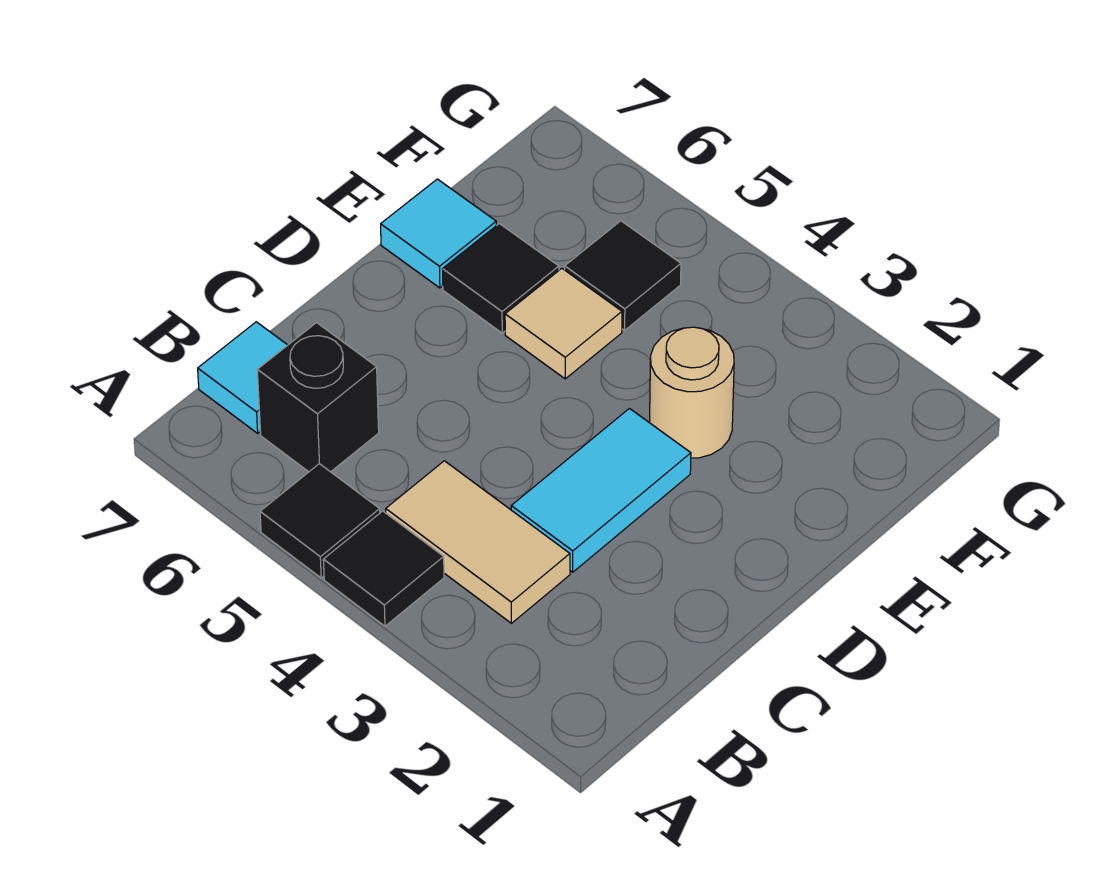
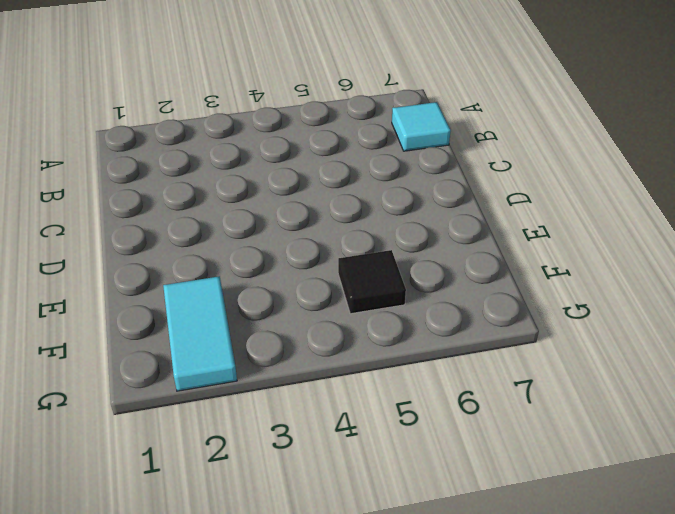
cyan tile F2:G2 level 1 -> cyan tile C3:D3 level 1
none -> black tile A4 level 1
none -> black tile A5 level 1

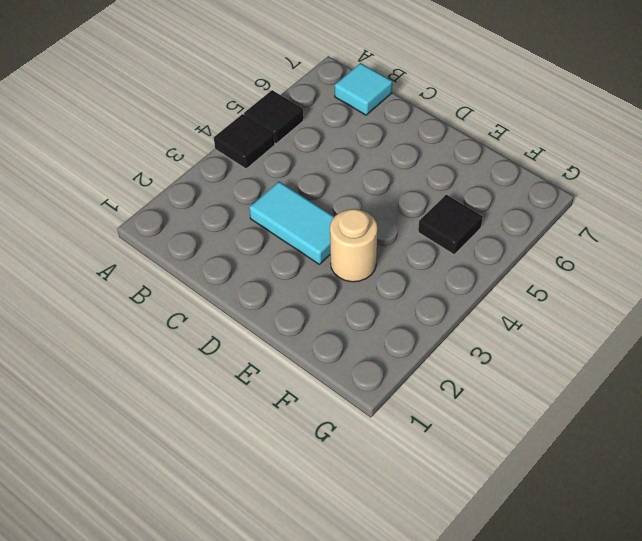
none -> tan tile B3:B4 level 1
none -> black brick B6 level 1

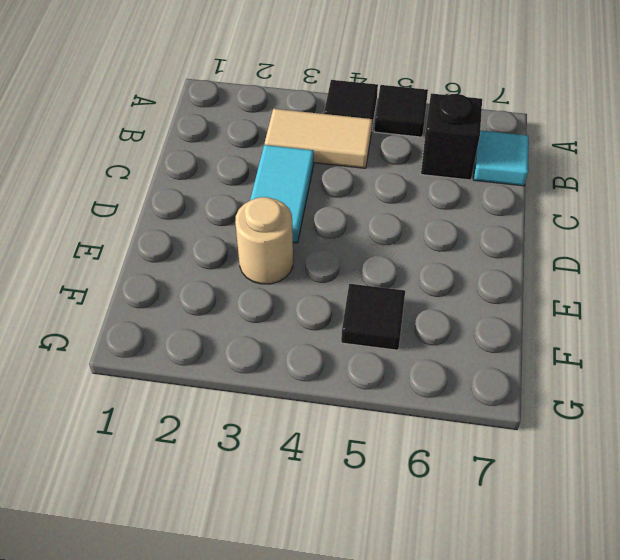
none -> tan tile E5 level 1
none -> black tile E6 level 1

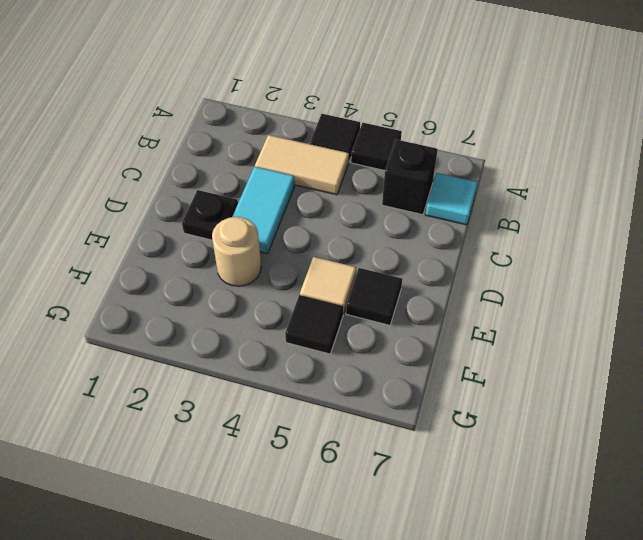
black plate D2 level 1 -> none
none -> cyan tile E7 level 1

